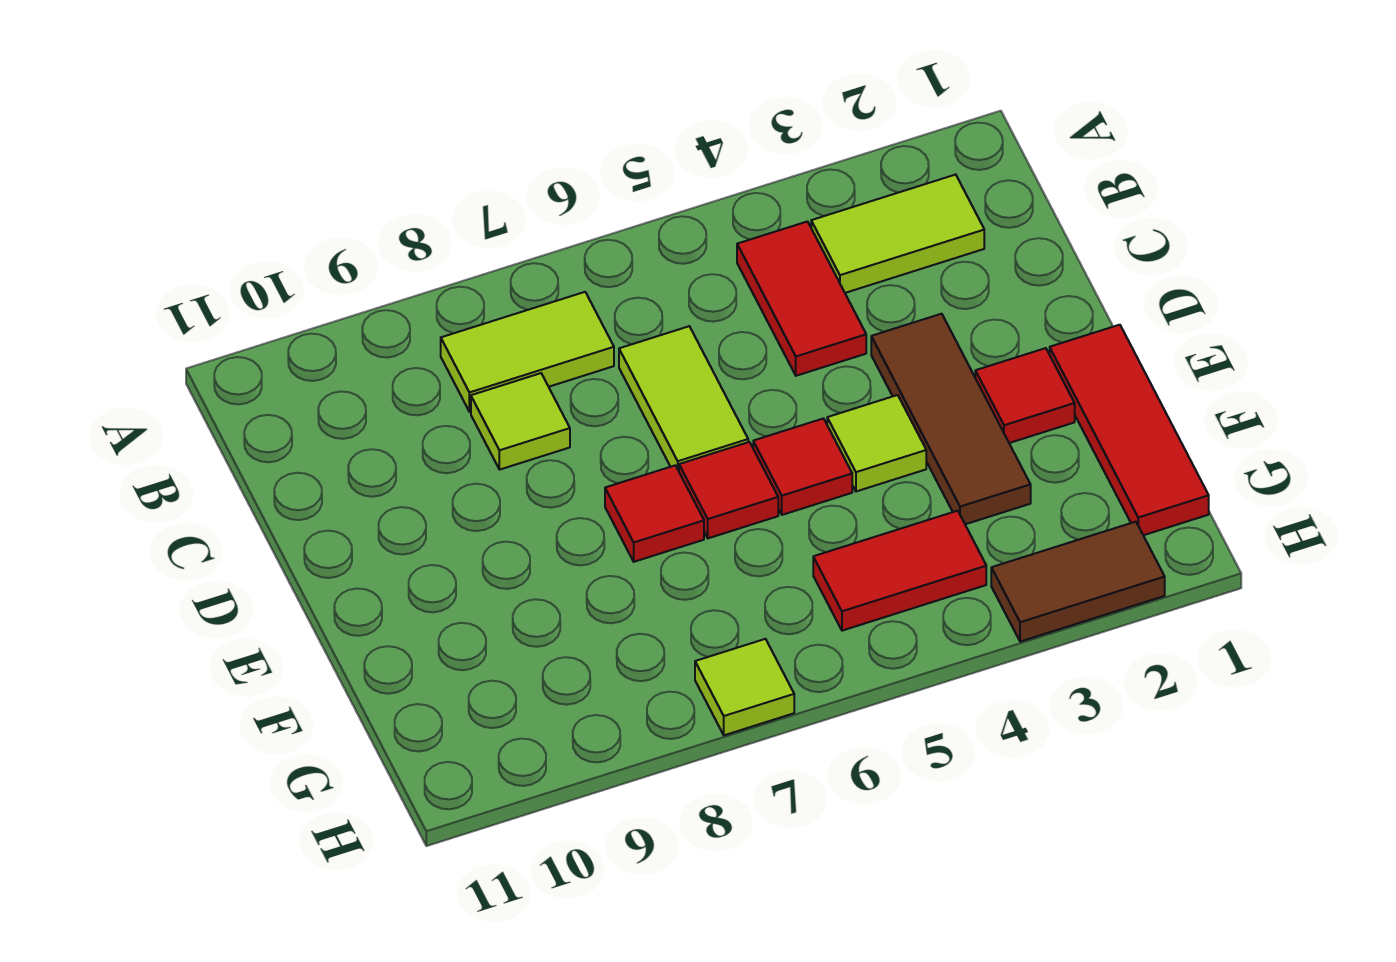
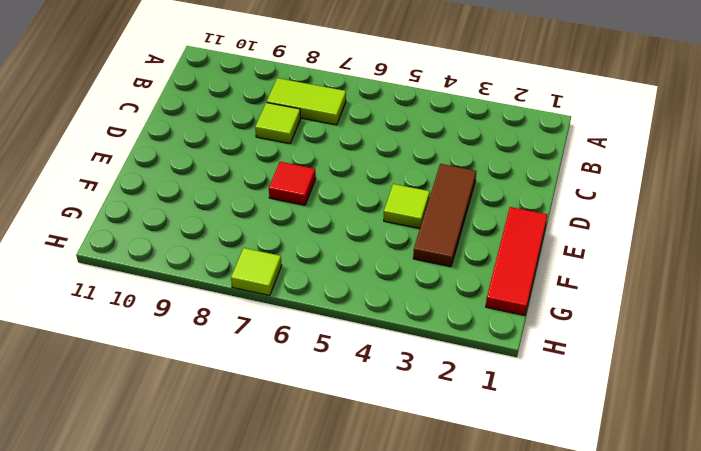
none -> lime tile B2:B3 level 1
none -> red tile B4:C4 level 1
none -> lime tile C6:D6 level 1

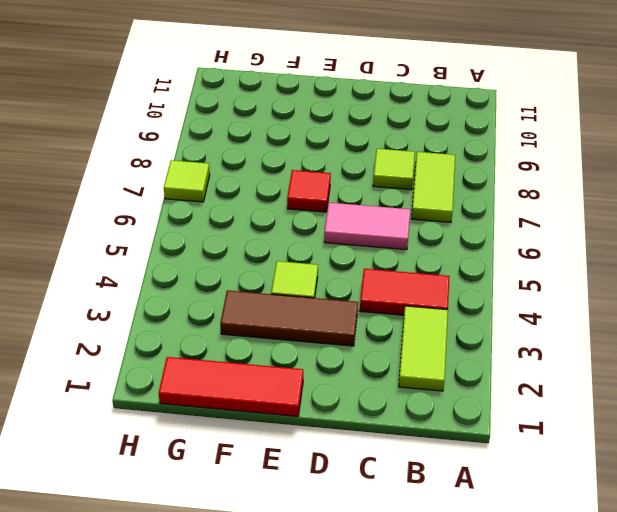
pink tile C6:D6 level 1 -> lime tile C6:D6 level 1
none -> red tile E2 level 1
none -> red tile E5 level 1
none -> red tile E6 level 1

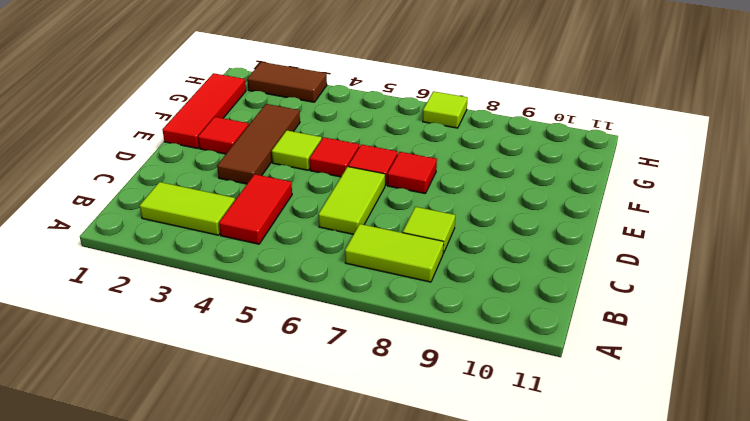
none -> red tile G4:G5 level 1

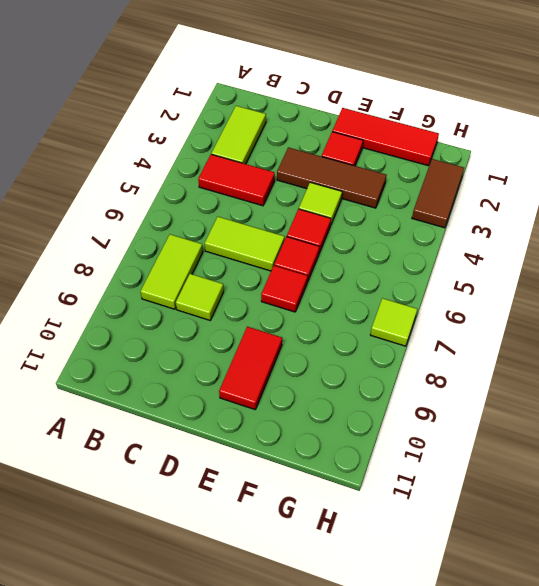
red tile E9:E10 level 1 -> red tile G4:G5 level 1

